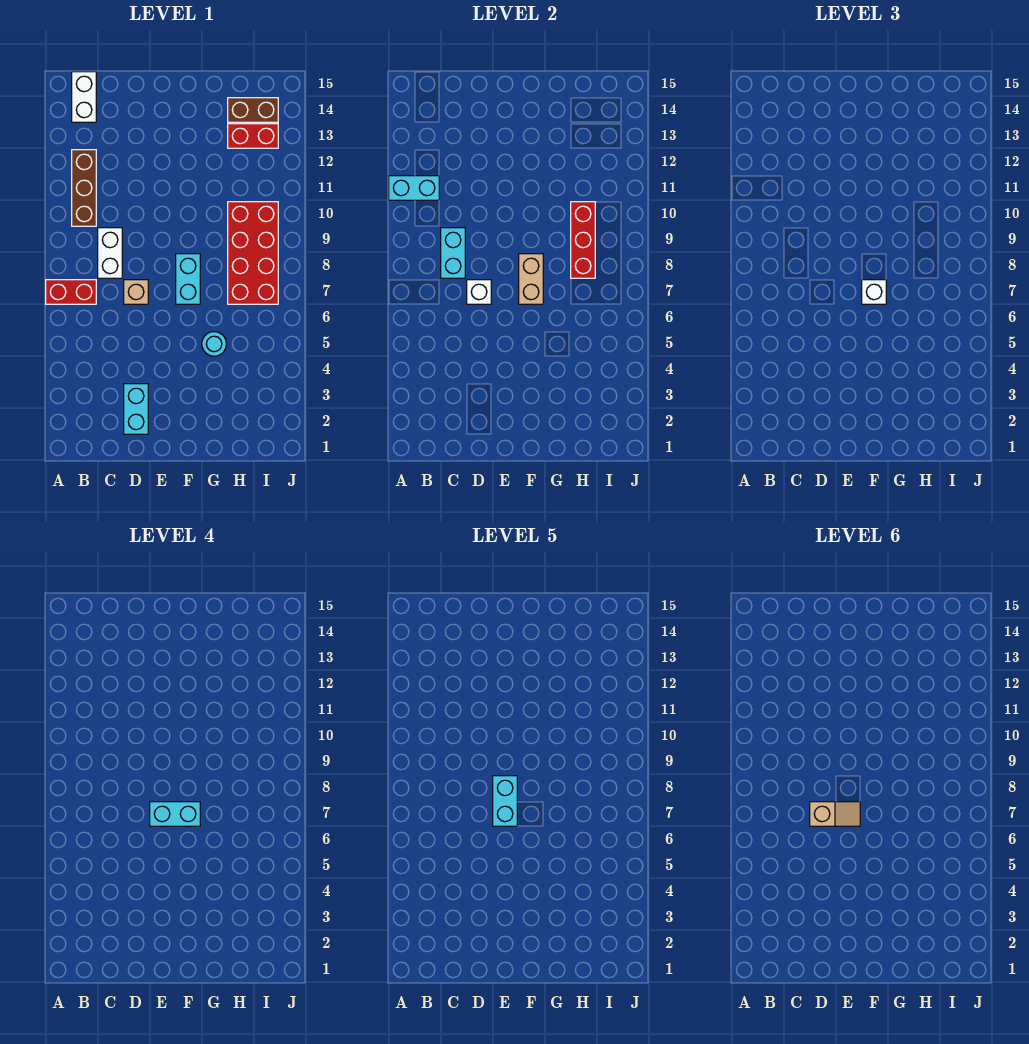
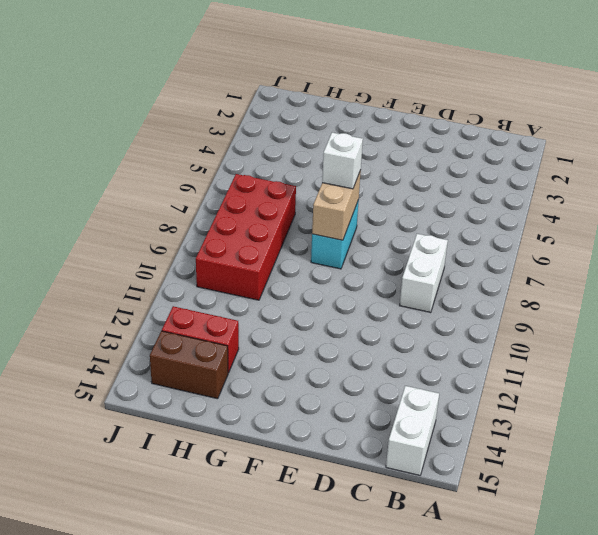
none -> red brick A7:B7 level 1
none -> brown brick B10:B12 level 1
none -> cyan brick D2:D3 level 1

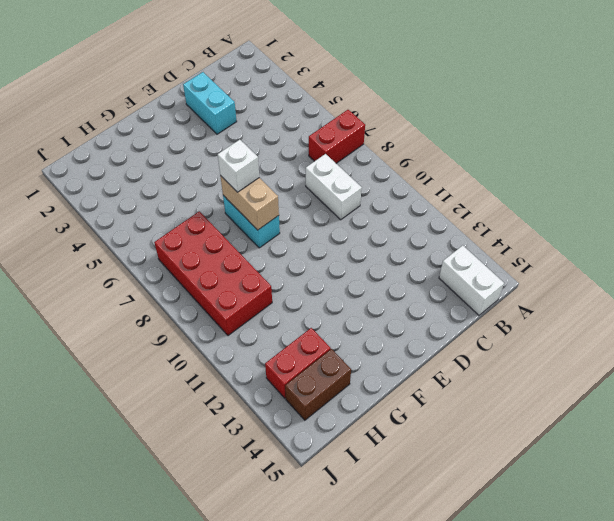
none -> brown brick B10:B12 level 1
none -> tan brick D7 level 1
none -> cyan round brick G5 level 1

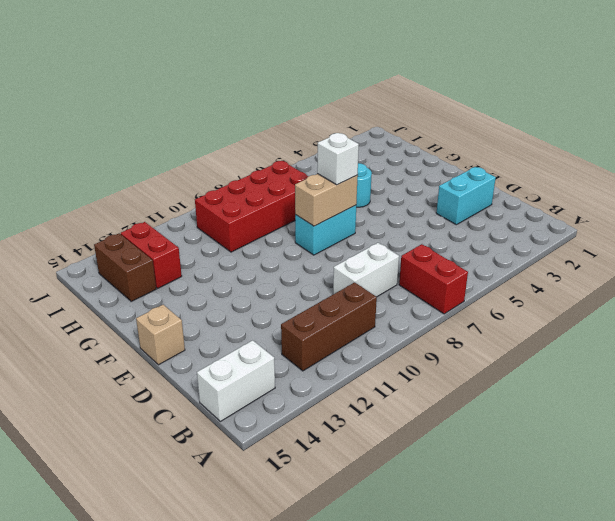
tan brick E15 level 1 -> tan brick D7 level 1
none -> cyan brick A11:B11 level 2
none -> cyan brick C8:C9 level 2
none -> white brick D7 level 2

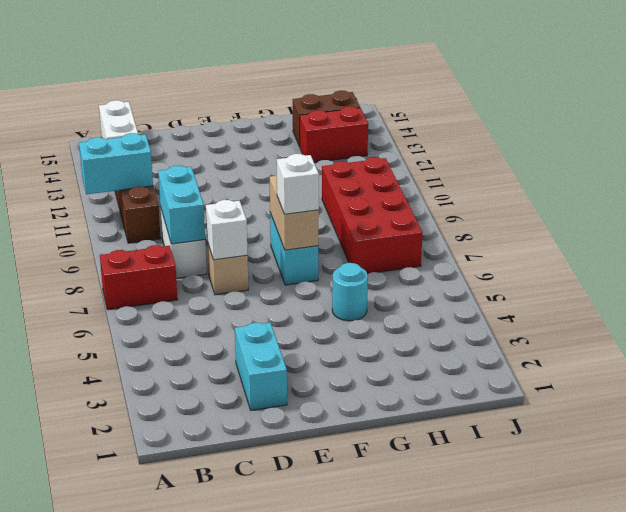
none -> red brick H8:H10 level 2
none -> cyan brick E7:F7 level 4
none -> cyan brick E7:E8 level 5

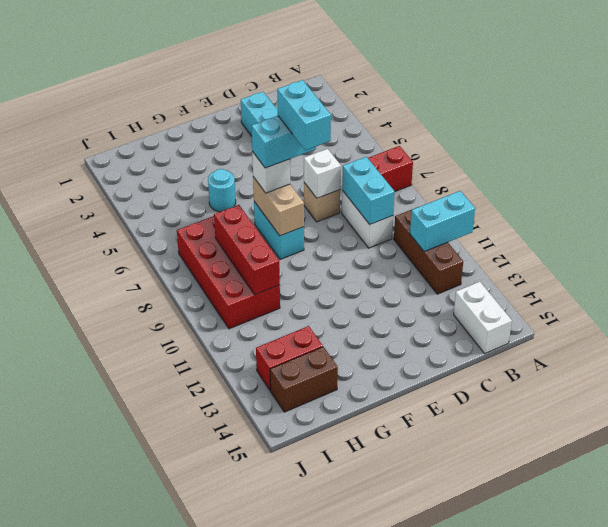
none -> tan slope D7:E7 level 6 top D

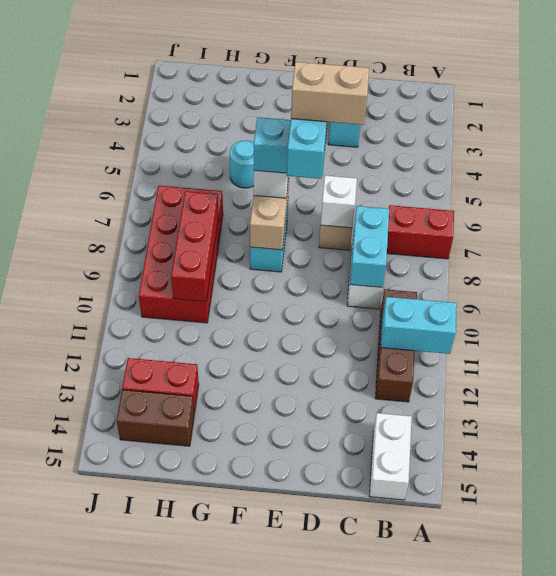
tan brick D7:E7 level 6 -> tan slope D7:E7 level 6 top D

